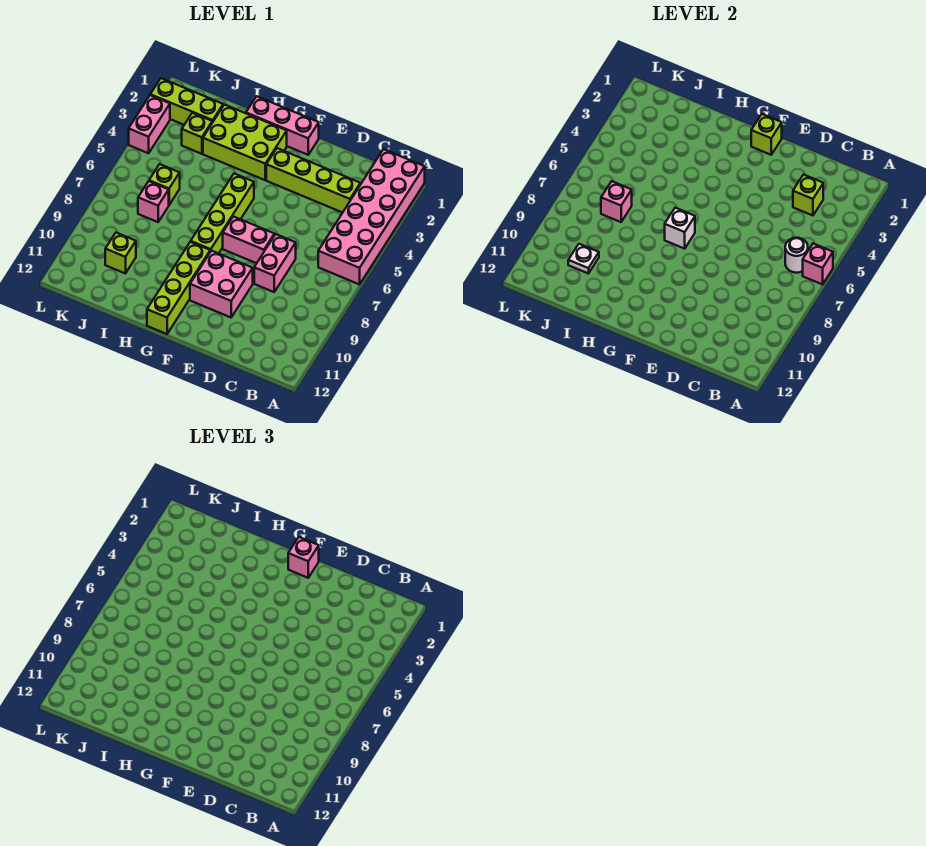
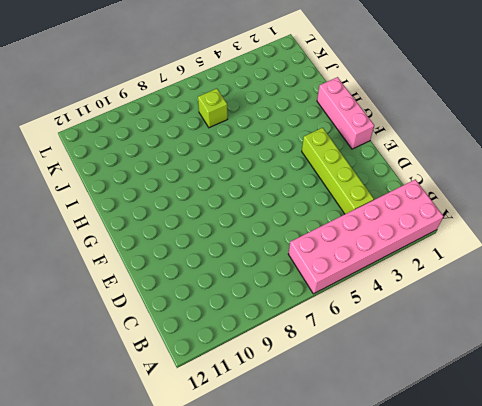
none -> pink brick D7:D8 level 1
none -> pink brick E7:F7 level 1
none -> pink brick E9:F10 level 1

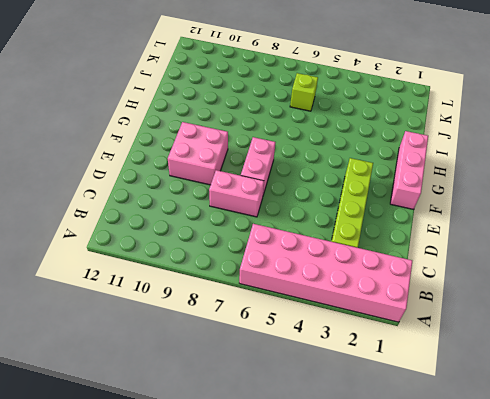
none -> lime brick G2:I3 level 1
none -> lime brick G5:G8 level 1
none -> lime brick G9:G12 level 1

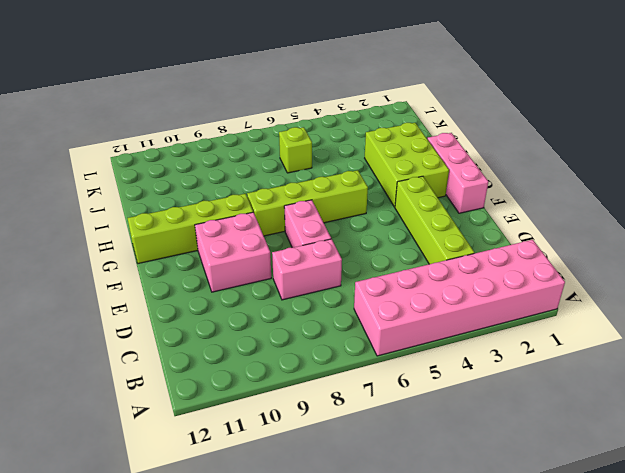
none -> lime brick J2:L2 level 1
none -> lime brick J3 level 1
none -> pink brick J7 level 1

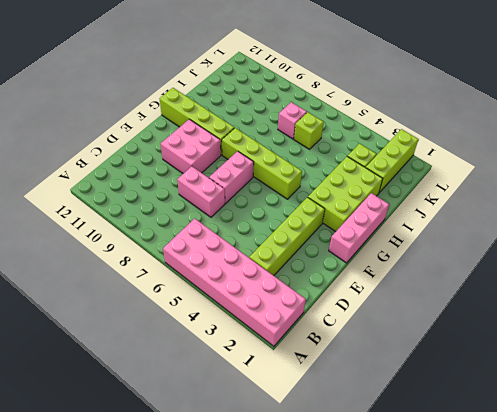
none -> lime brick J10 level 1
none -> pink brick L3:L4 level 1
none -> pink brick A6 level 2

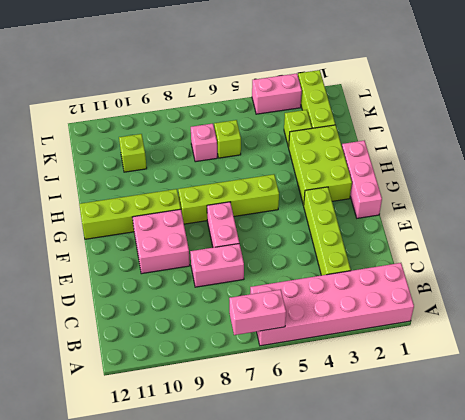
pink brick A6:A7 level 2 -> pink brick A6 level 2
none -> white round brick B6 level 2
none -> lime brick C3 level 2
none -> lime brick F1 level 2

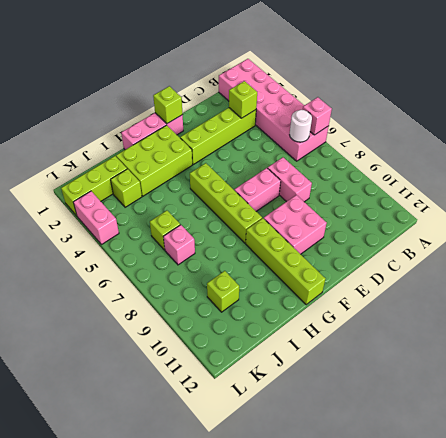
none -> white brick G7 level 2
none -> pink brick J7 level 2
none -> white plate J10 level 2

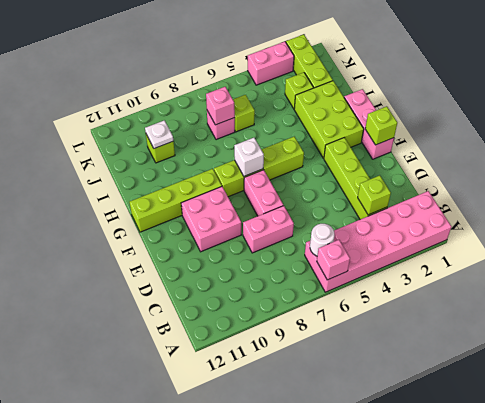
none -> pink brick F1 level 3

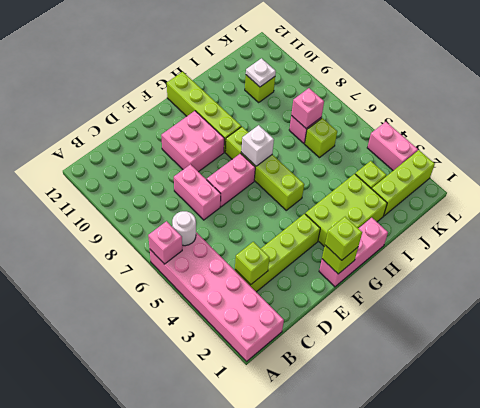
lime brick F1 level 3 -> pink brick F1 level 3

